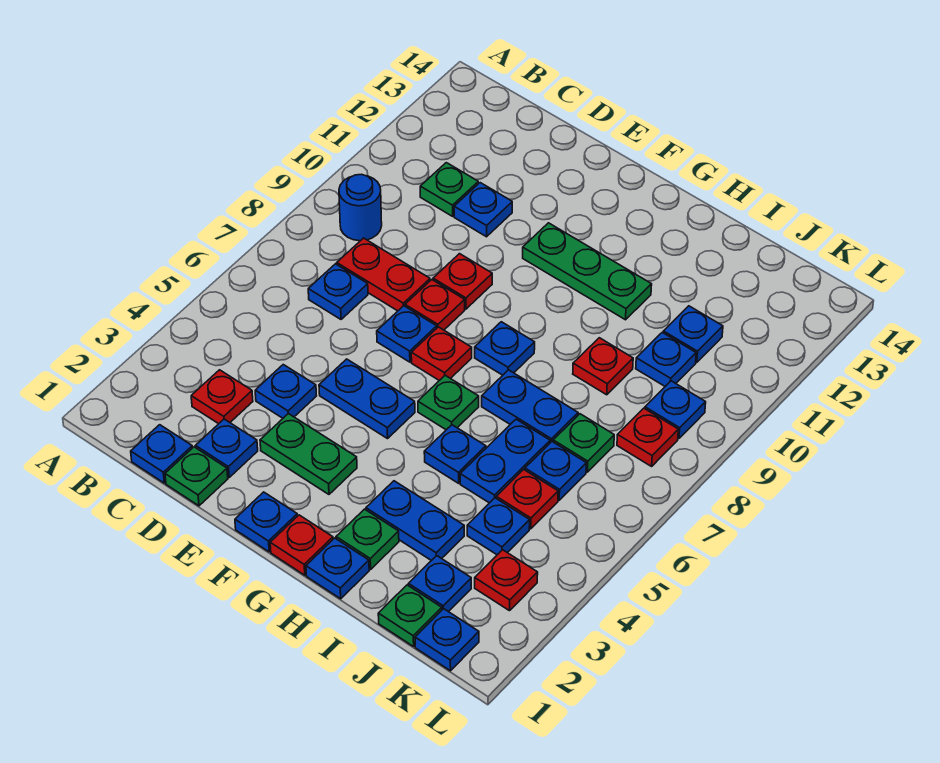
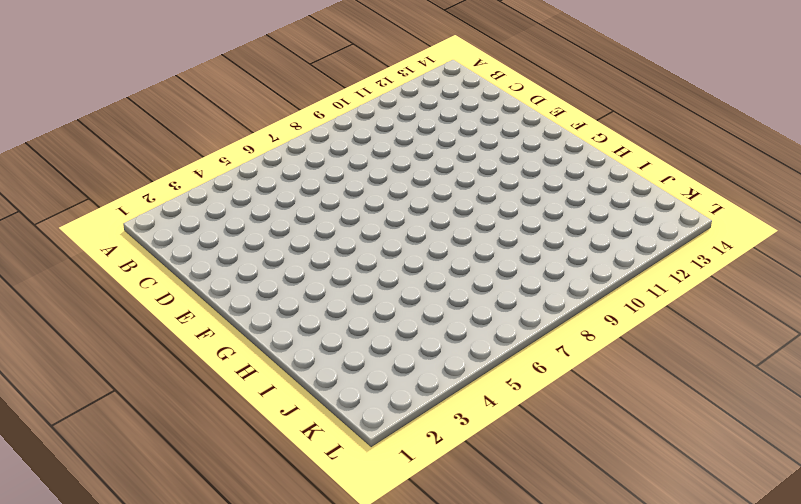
none -> blue round brick B9 level 1
none -> blue plate C1 level 1
none -> red plate C3 level 1
none -> blue plate C7 level 1

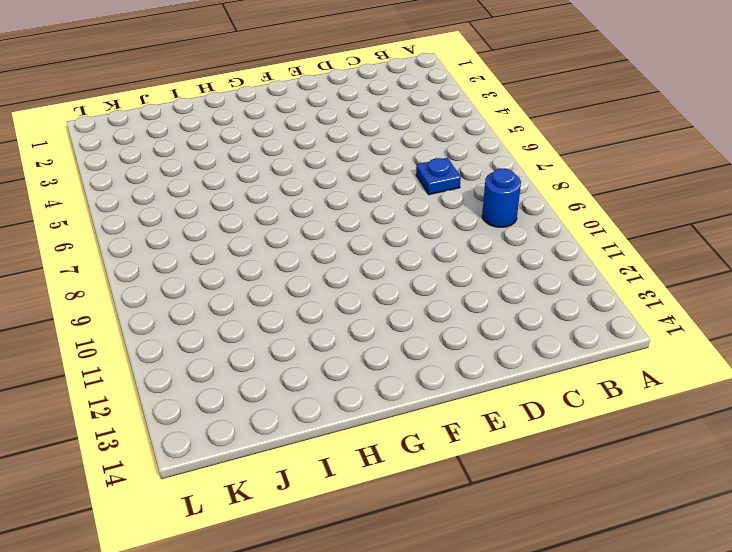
none -> blue plate C1 level 1
none -> red plate C3 level 1
none -> red plate C8:D8 level 1
none -> green plate C11 level 1

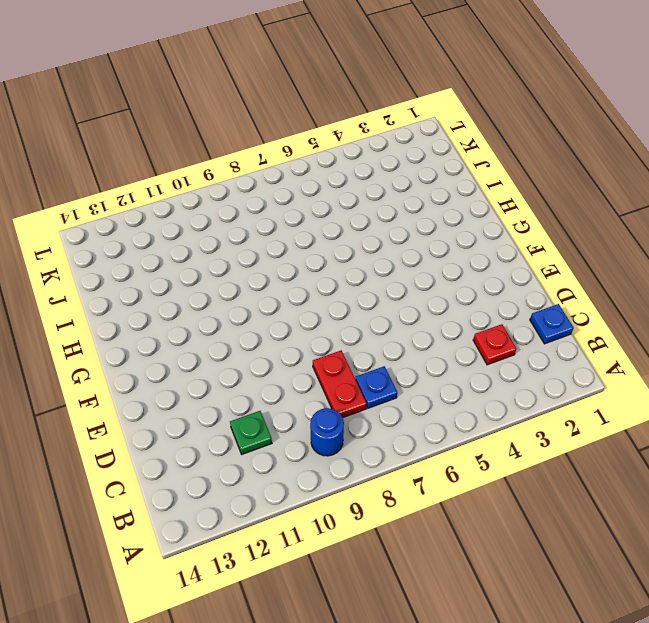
none -> green plate D1 level 1
none -> blue plate D2 level 1
none -> blue plate D4 level 1
none -> blue plate D11 level 1

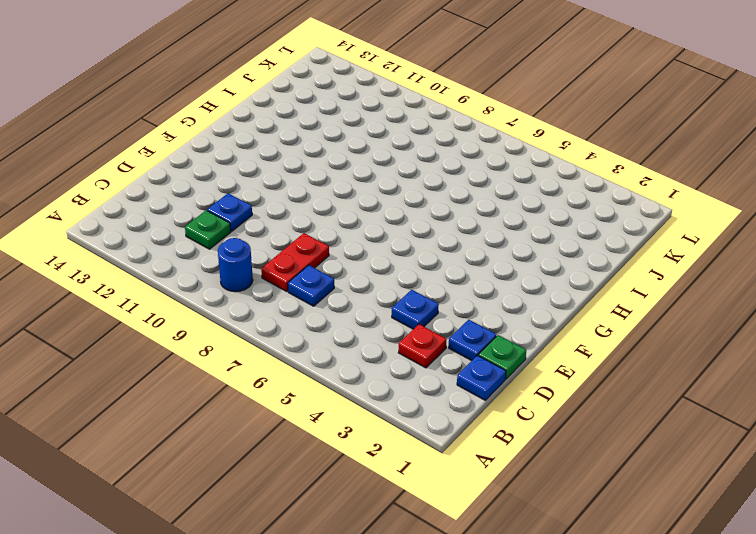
none -> green plate E3:F3 level 1
none -> blue plate E5:F5 level 1
none -> blue plate E7 level 1
none -> red plate E8 level 1

